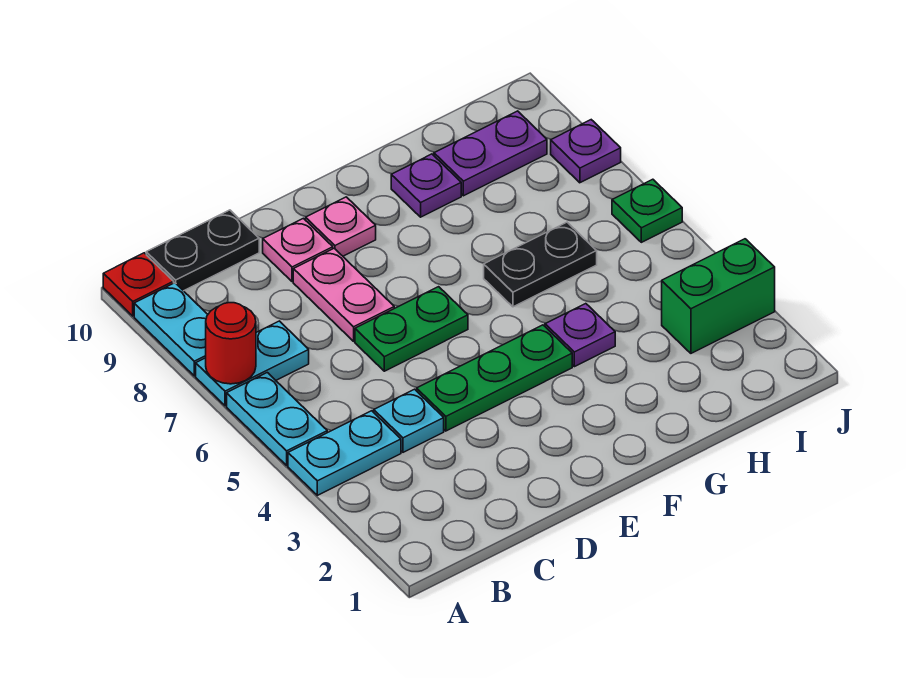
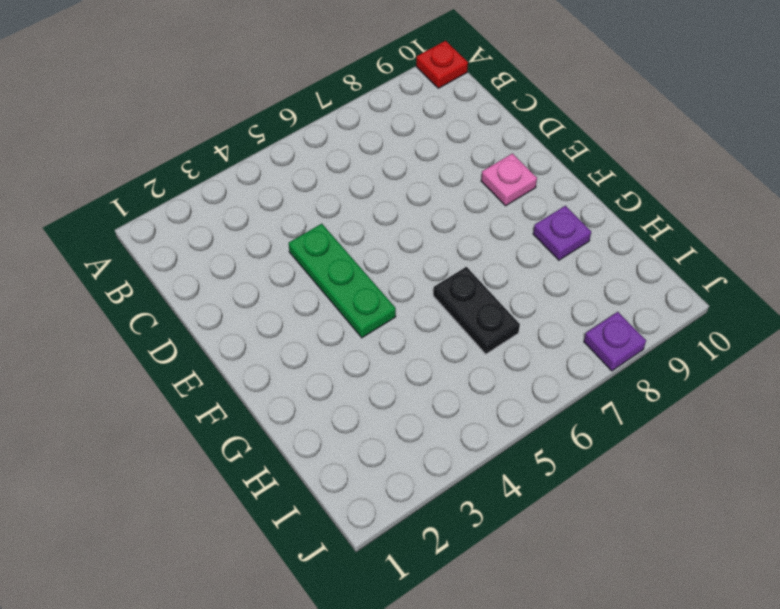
none -> cyan plate A4:B4 level 1
none -> cyan plate A5:A6 level 1
none -> cyan plate A7:B7 level 1

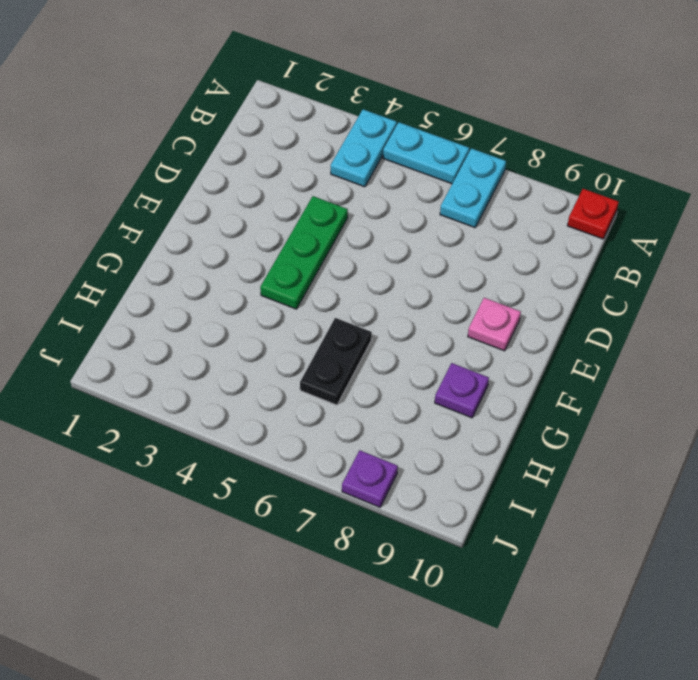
none -> cyan plate A8:A9 level 1
none -> black plate B10:C10 level 1
none -> cyan plate C4 level 1

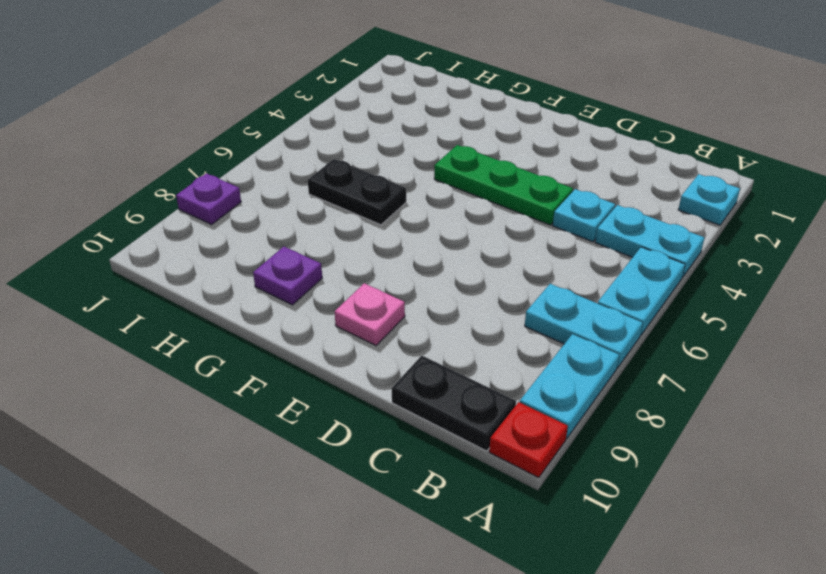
cyan plate A2 level 1 -> none
none -> green plate D6:E6 level 1
none -> pink plate D7:D8 level 1
none -> pink plate D9 level 1

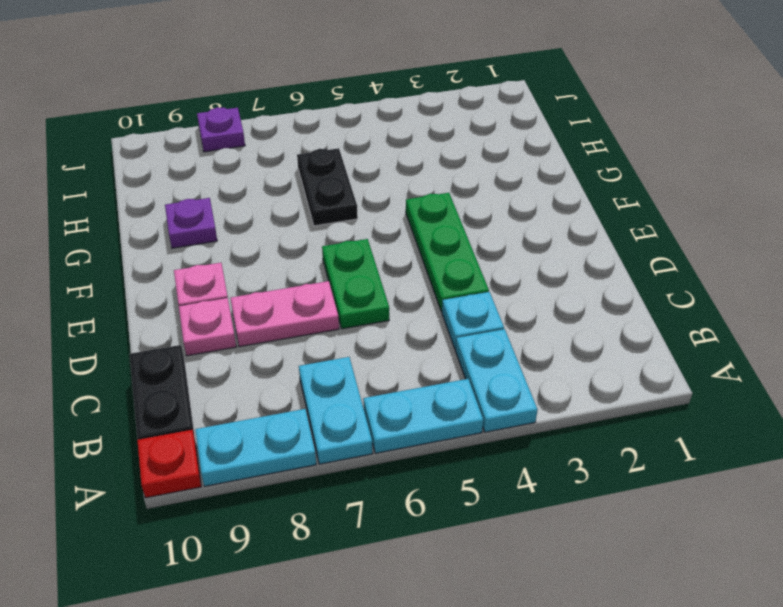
none -> purple plate G4 level 1
none -> purple plate H9:I9 level 1
none -> green brick I3:J3 level 1

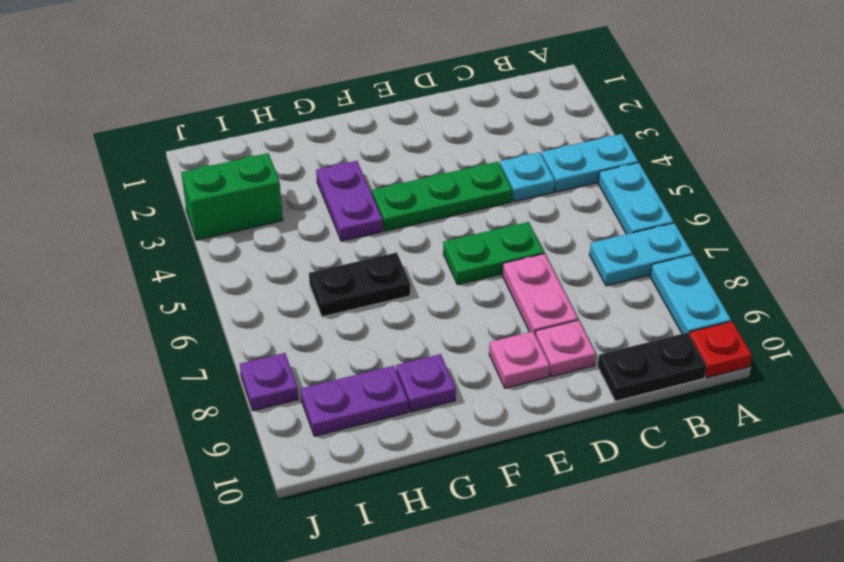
purple plate G3:G4 level 1 -> purple plate G4 level 1
none -> green plate J6 level 1
none -> red round brick A7 level 2

